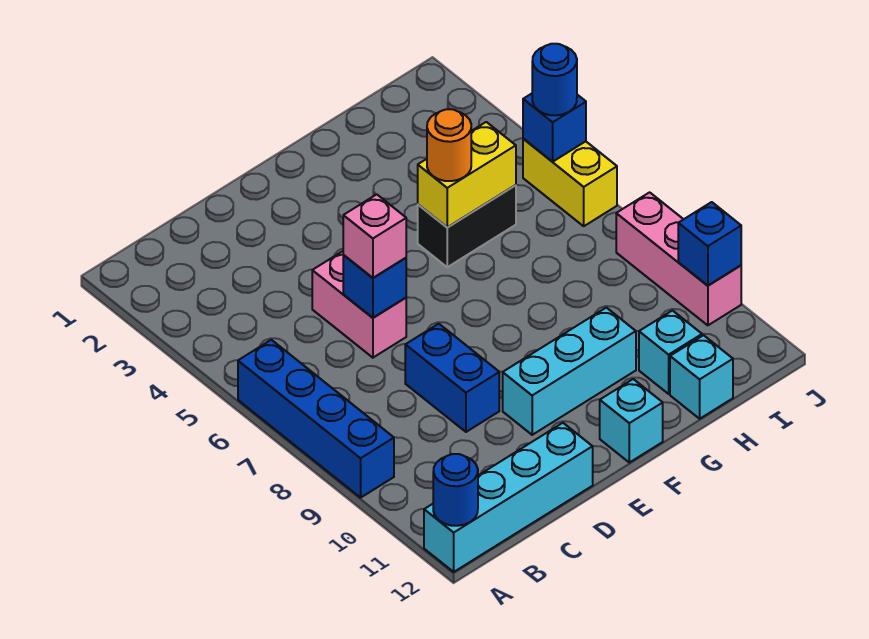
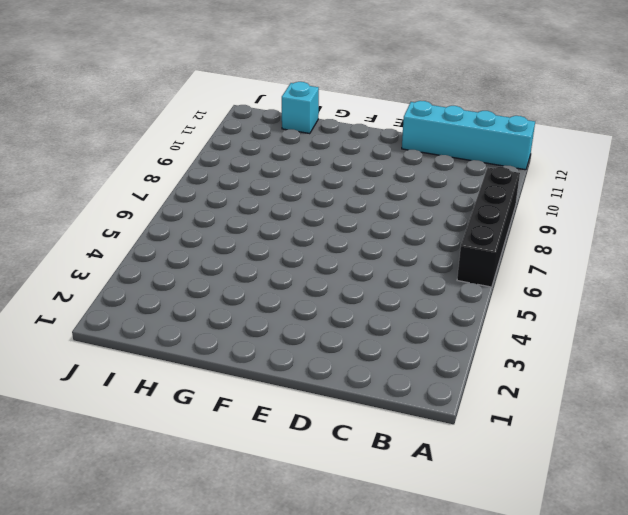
black brick A6:A9 level 1 -> blue brick A6:A9 level 1
none -> pink brick D5:D6 level 1
none -> blue brick D8:D9 level 1
none -> cyan brick E10:G10 level 1

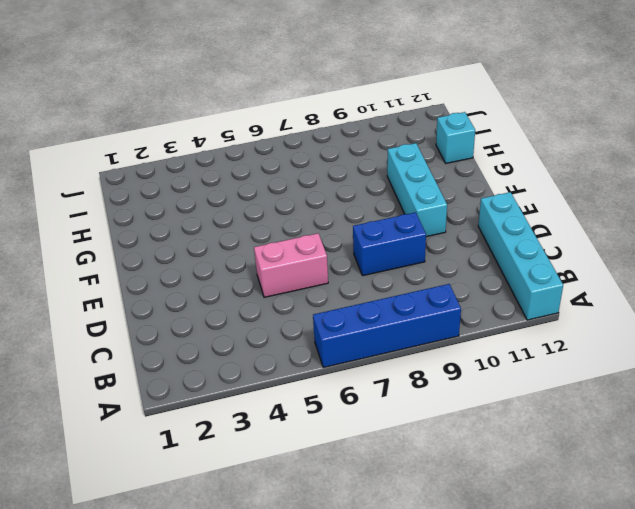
none -> cyan brick F12 level 1
none -> black brick G5:H5 level 1
none -> cyan brick H11 level 1

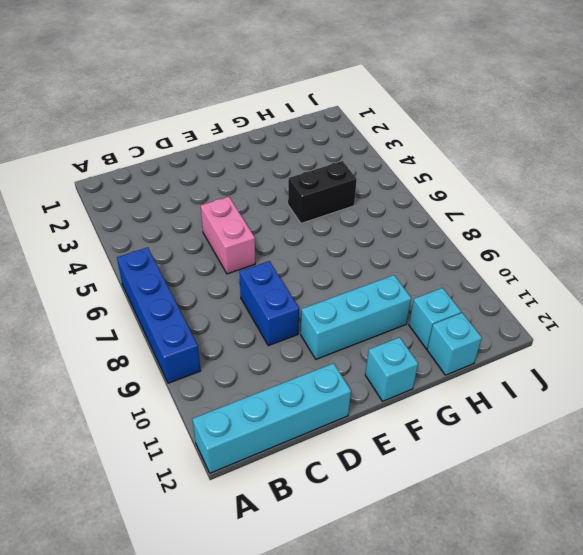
none -> yellow brick J5:J6 level 1
none -> pink brick J8:J10 level 1
none -> blue round brick A12 level 2

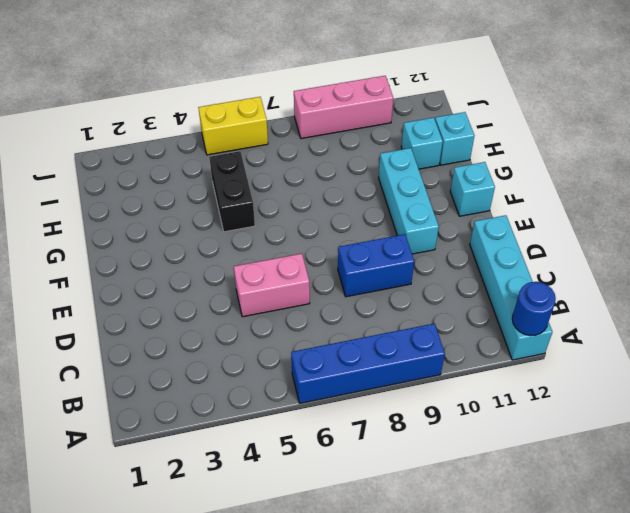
none -> blue brick D6 level 2
none -> yellow brick G5:H5 level 2
none -> blue brick J5 level 2

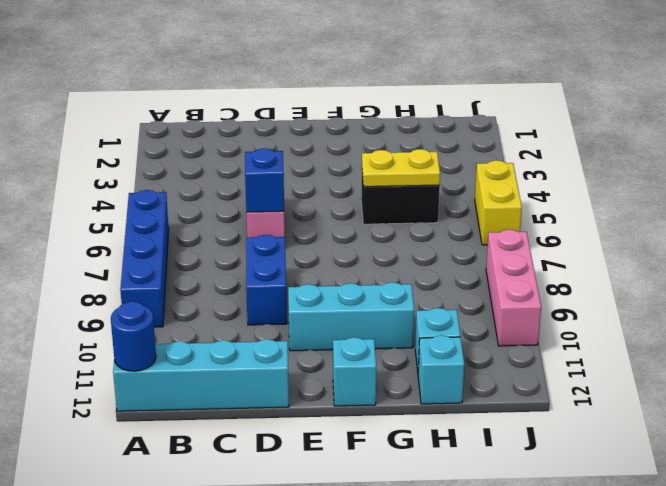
yellow plate G5:H5 level 2 -> yellow brick G5:H5 level 2
none -> blue brick J5 level 2
none -> blue brick J10 level 2
none -> pink brick D6 level 3

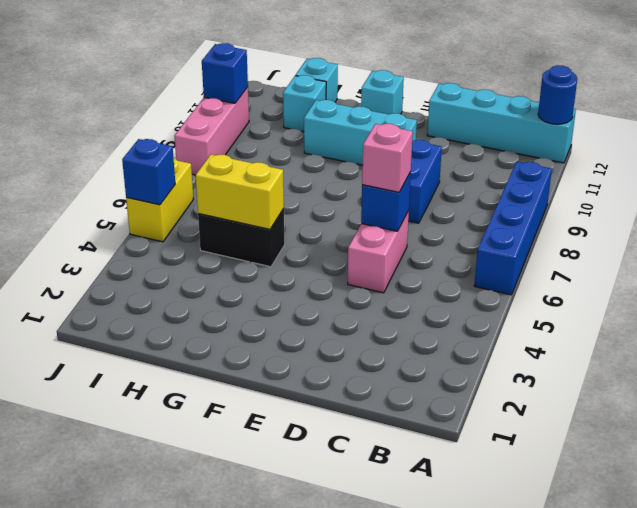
none -> orange round brick G5 level 3
none -> blue round brick J5 level 3

